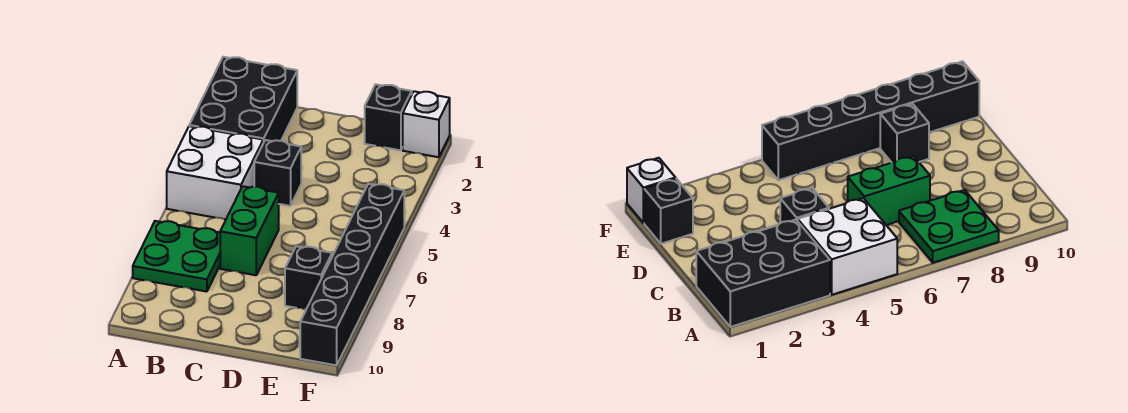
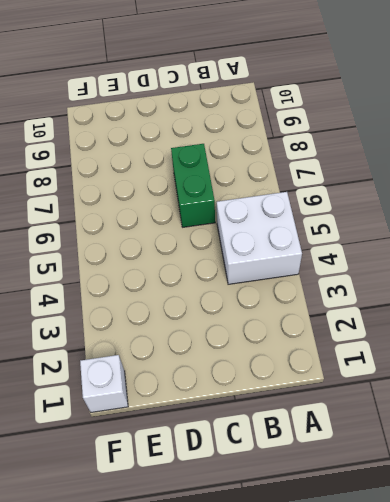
none -> black brick A1:B3 level 1
none -> green plate A7:B8 level 1

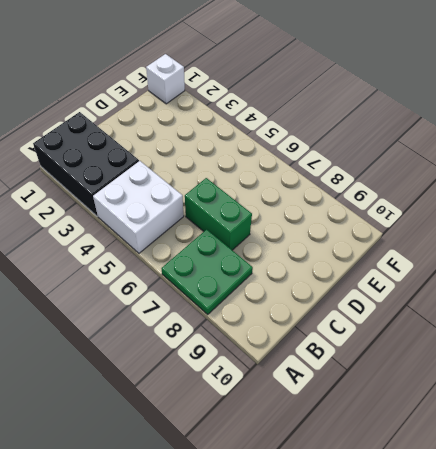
none -> black brick C4 level 1
none -> black brick E1 level 1

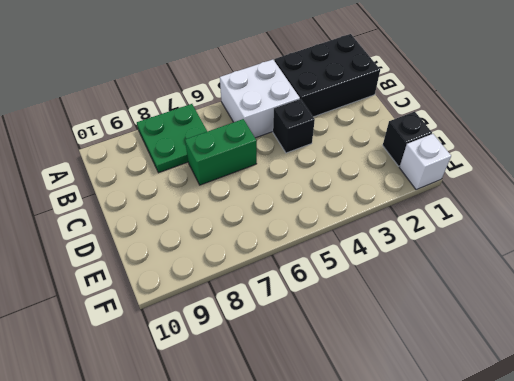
none -> black brick E8 level 1
none -> black brick F5:F10 level 1

